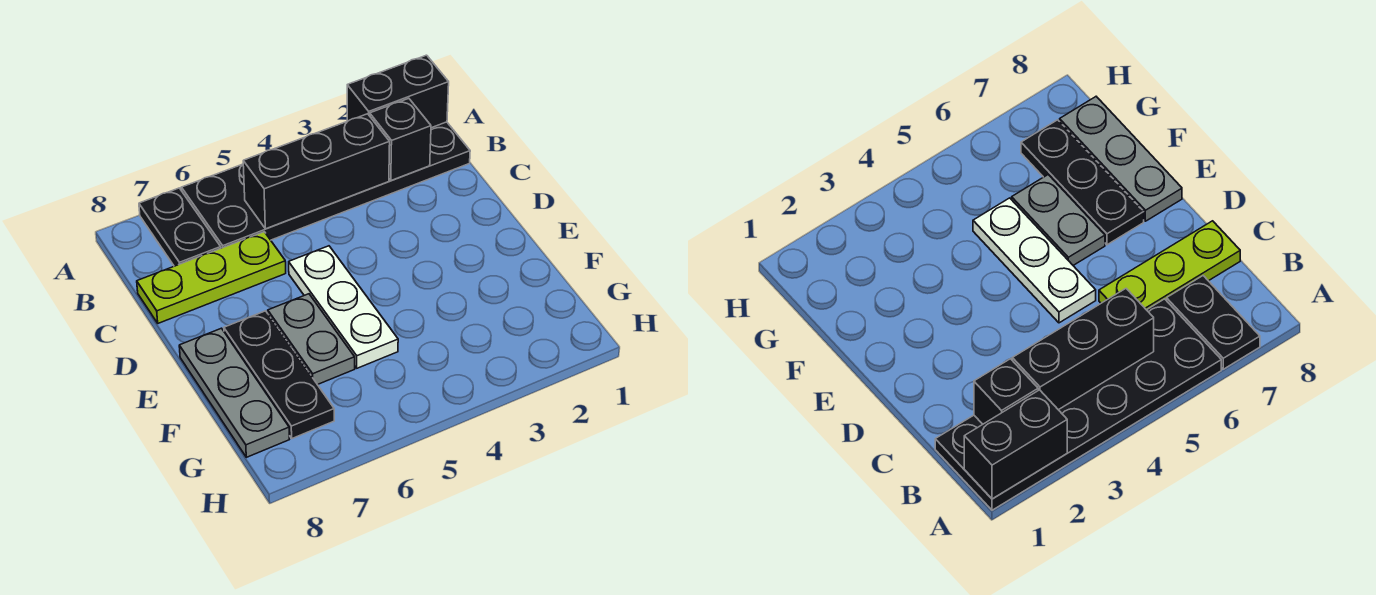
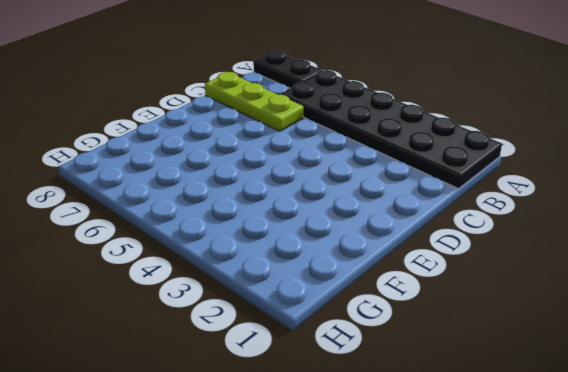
black plate A7:A8 level 1 -> black plate A7:B7 level 1
none -> white plate D5:F5 level 1
none -> grey plate E6:F6 level 1

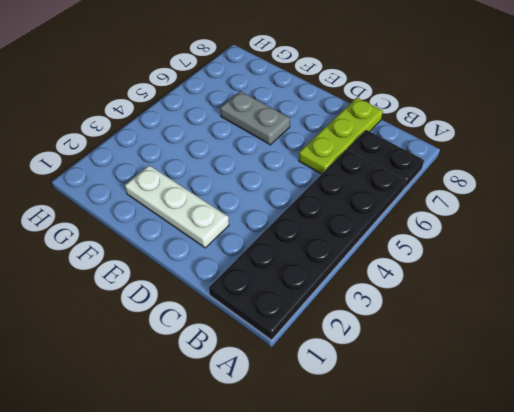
white plate D2:F2 level 1 -> white plate D5:F5 level 1
none -> black plate E7:G7 level 1
none -> grey plate E8:G8 level 1

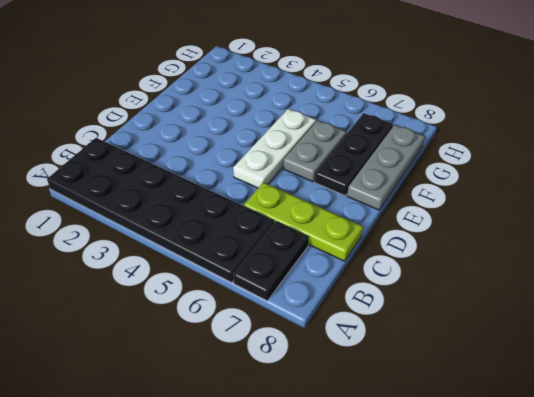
none -> black brick A1:A2 level 2
none -> black brick B2 level 2

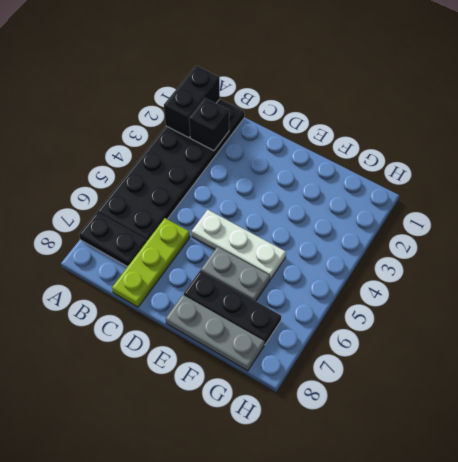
none -> black brick B3:B5 level 2

